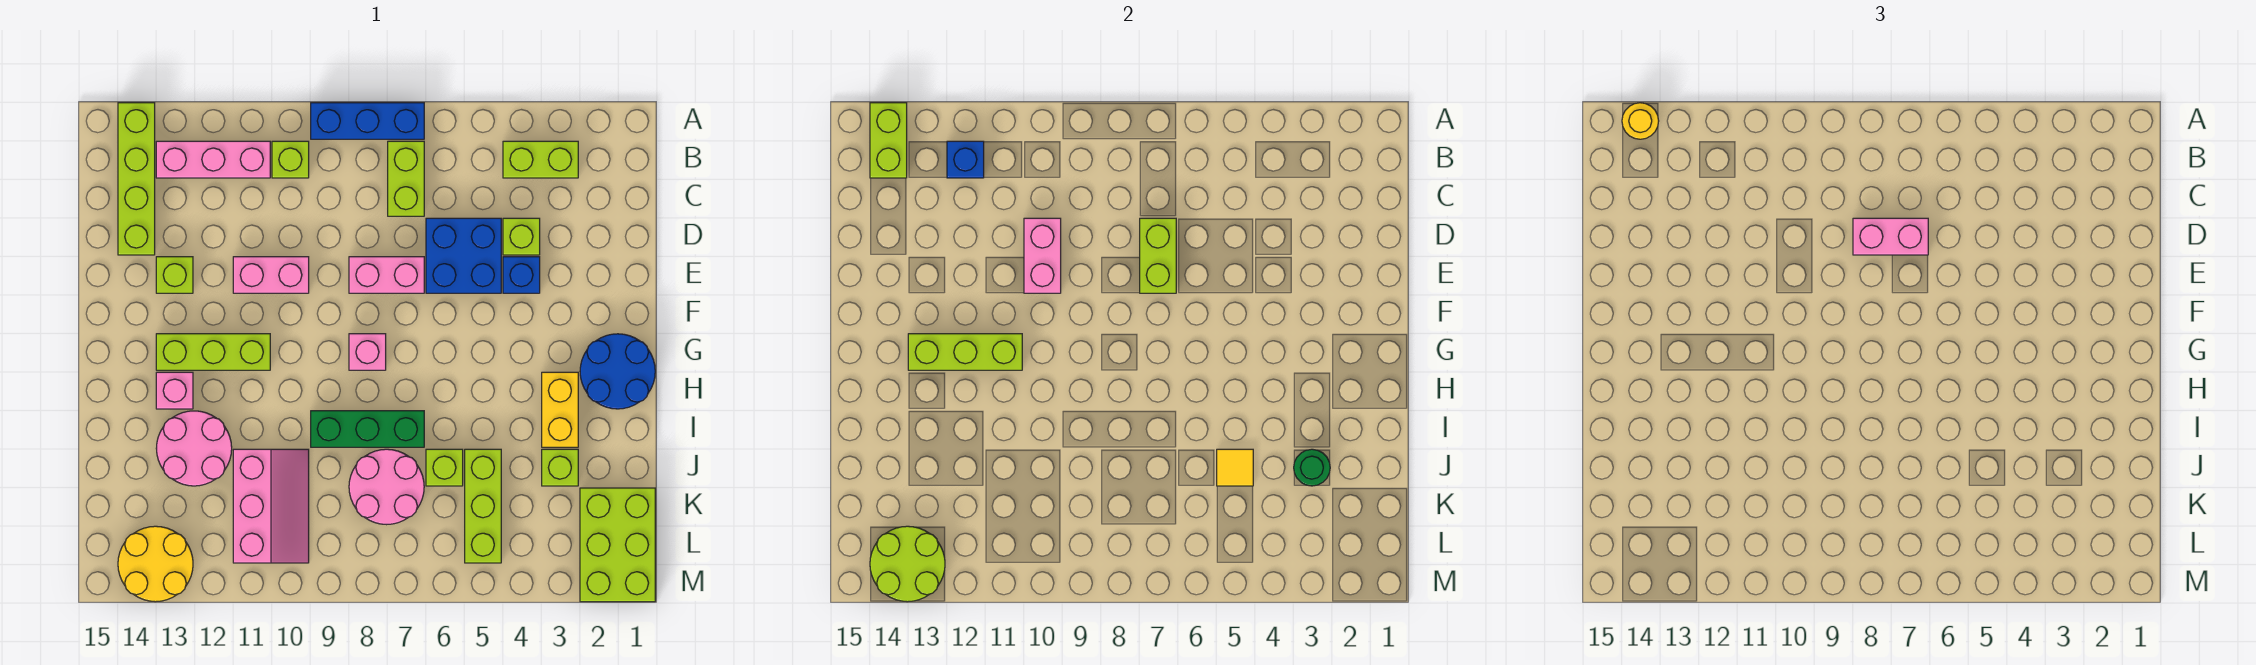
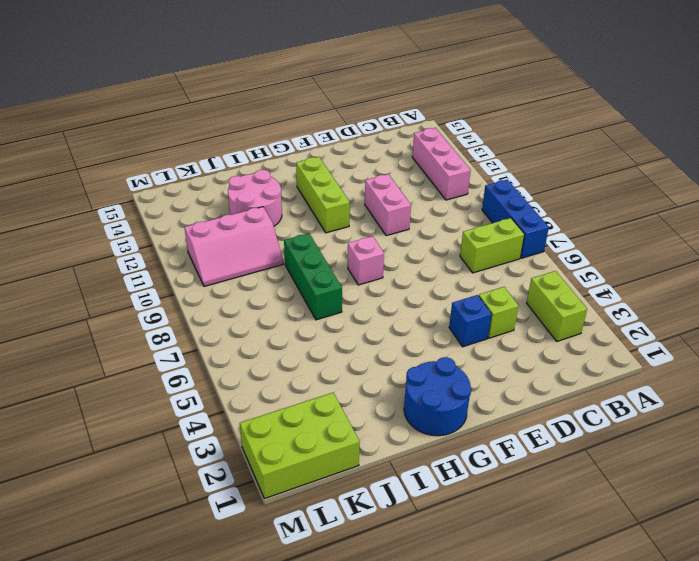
none -> lime brick A14:D14 level 1
none -> lime brick B10 level 1
none -> blue brick D5:E6 level 1
none -> pink brick E7:E8 level 1

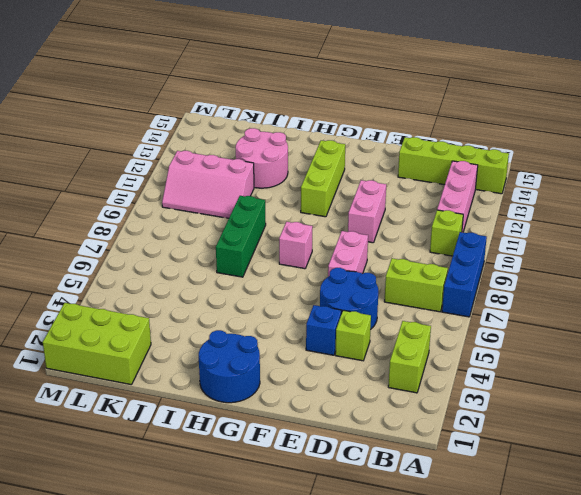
blue round brick D5:E6 level 1 -> blue brick D5:E6 level 1
none -> lime brick E13 level 1
none -> yellow brick H3:I3 level 1
none -> pink brick H13 level 1
none -> lime brick J3 level 1

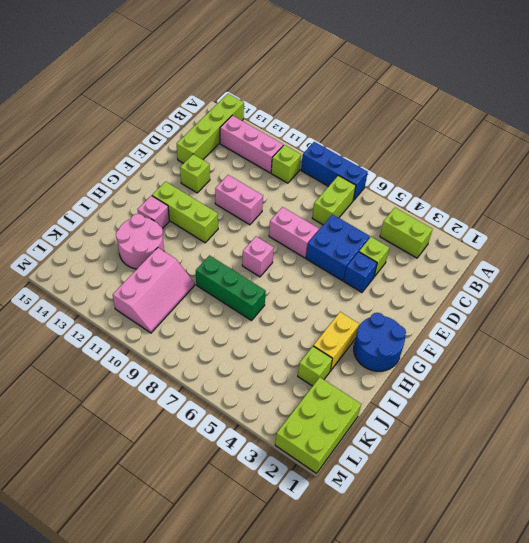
none -> lime brick J5:L5 level 1
none -> lime brick J6 level 1
none -> pink round brick J7:K8 level 1
none -> yellow round brick L13:M14 level 1

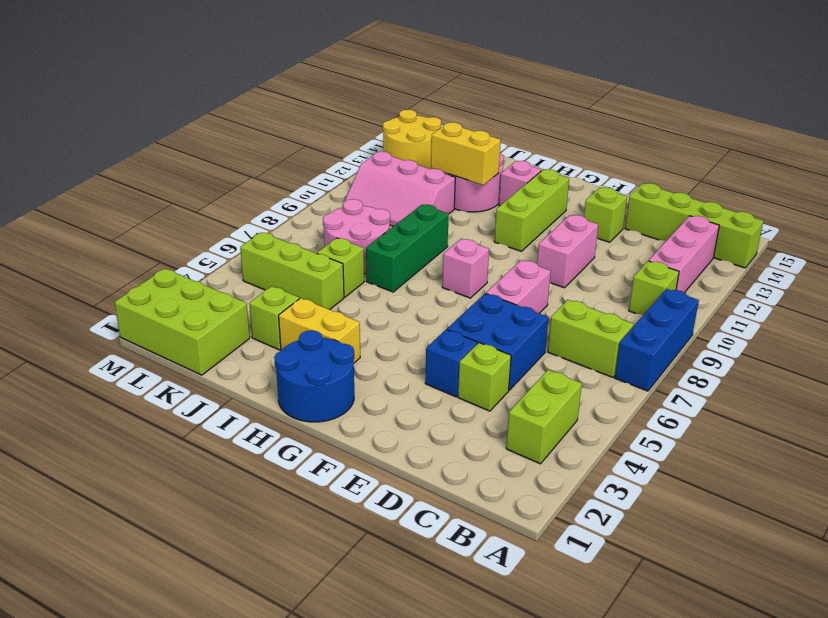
yellow brick I12:J12 level 2 -> none
none -> lime brick A14:B14 level 2
none -> blue brick B12 level 2
none -> lime brick D7:E7 level 2
none -> pink brick D10:E10 level 2

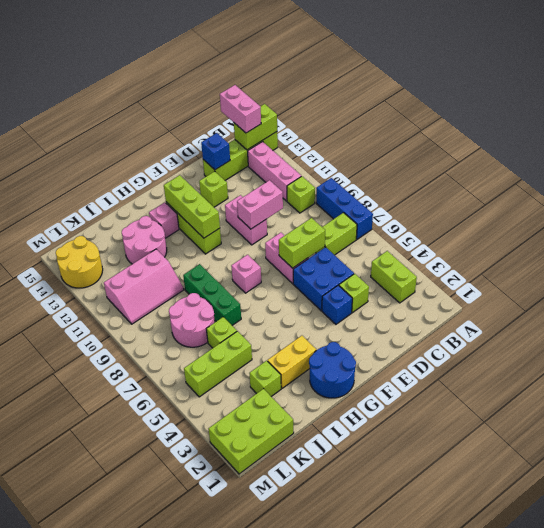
pink brick B14:B15 level 3 -> pink brick D7:D8 level 3
blue brick D14 level 2 -> blue brick B12 level 2
none -> green round brick J3 level 2
none -> yellow tile J5 level 2
none -> lime round brick L13:M14 level 2
none -> yellow round brick A14 level 3

